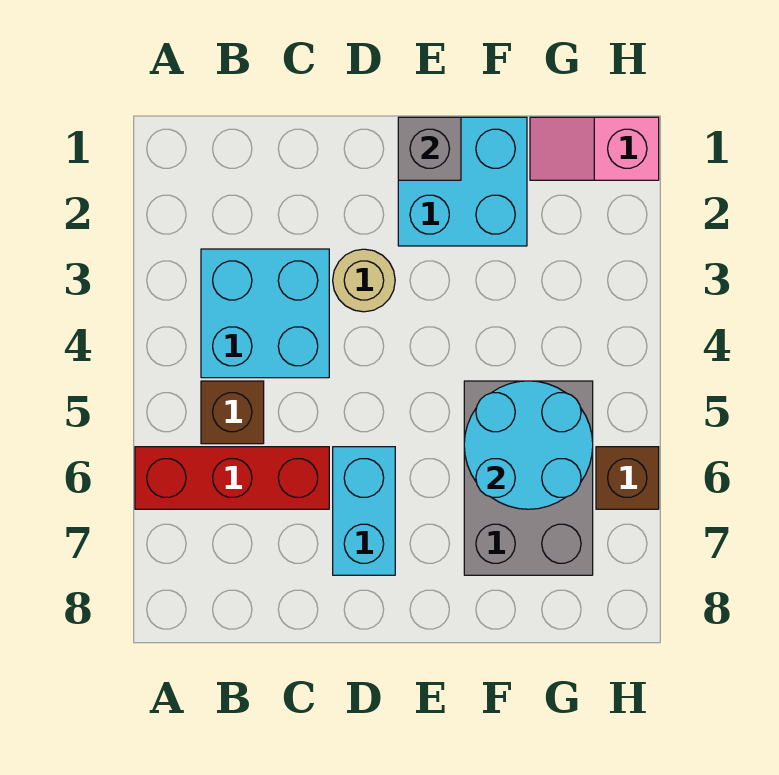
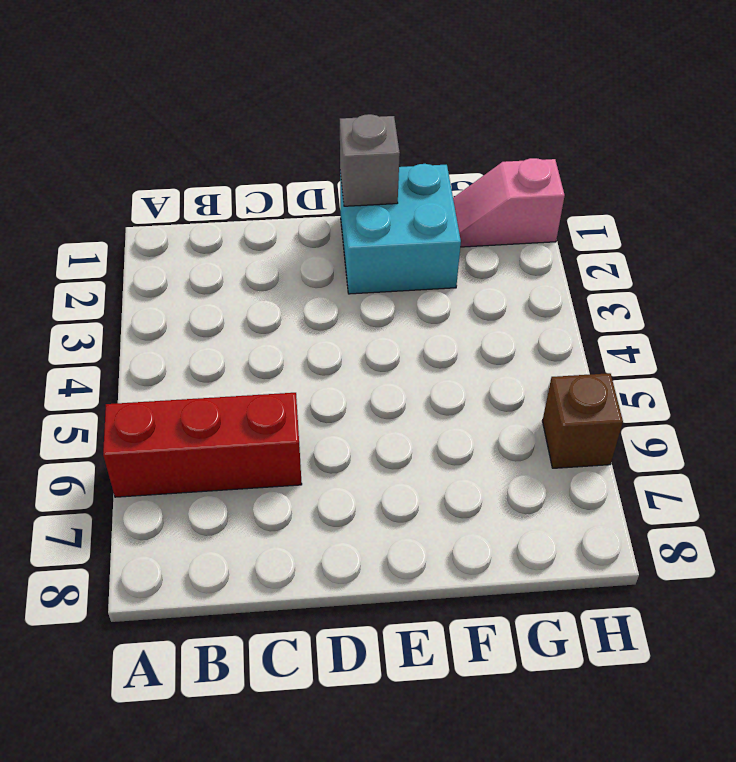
none -> cyan brick B3:C4 level 1
none -> brown brick B5 level 1

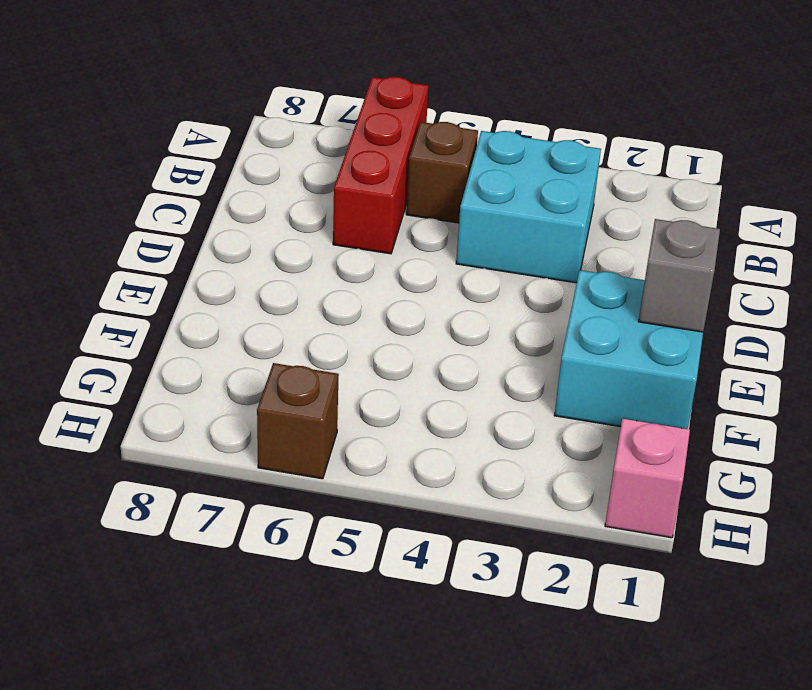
none -> tan round brick D3 level 1
none -> cyan brick D6:D7 level 1

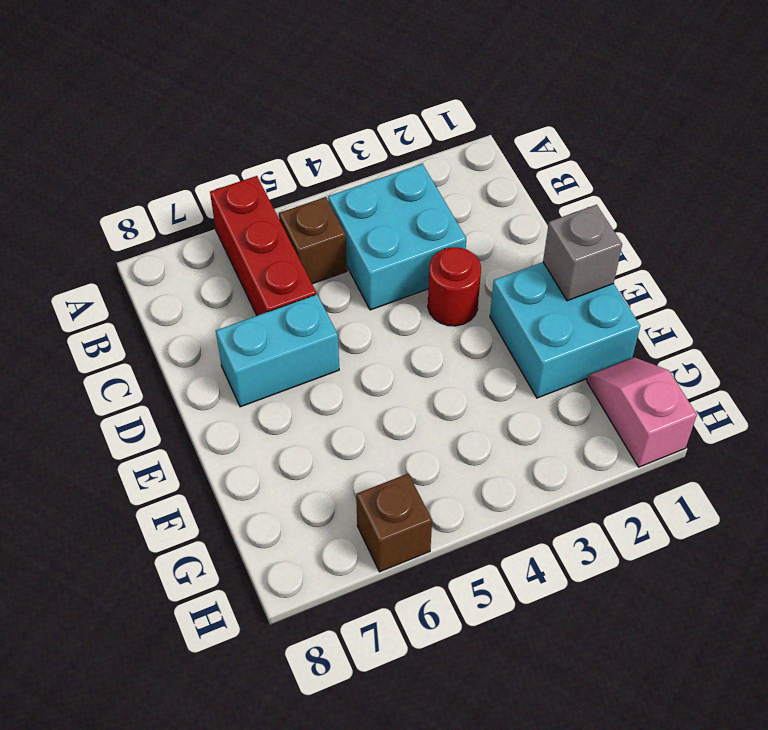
red round brick D3 level 1 -> tan round brick D3 level 1
none -> grey brick F5:G7 level 1
none -> cyan round brick F5:G6 level 2

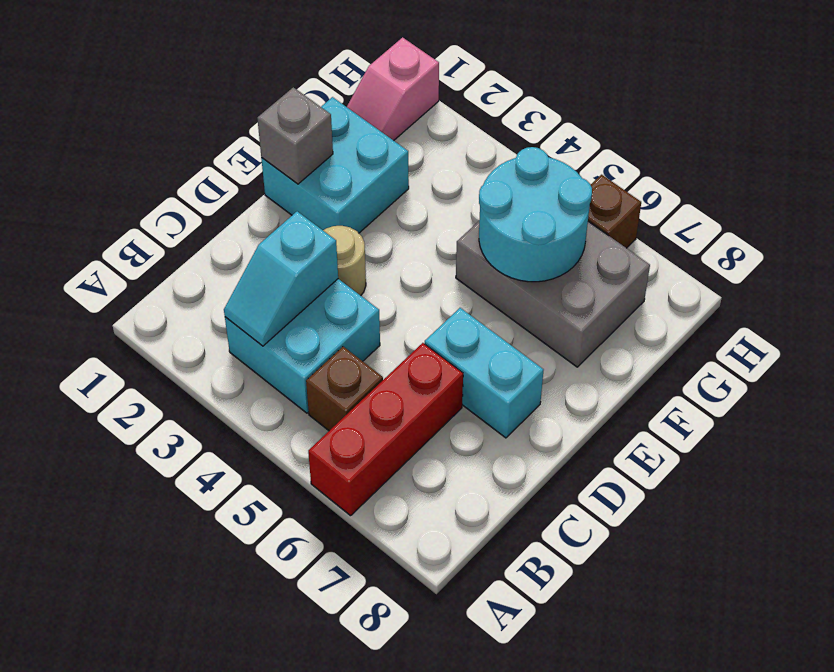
cyan slope B3:C3 level 2 top C -> none

